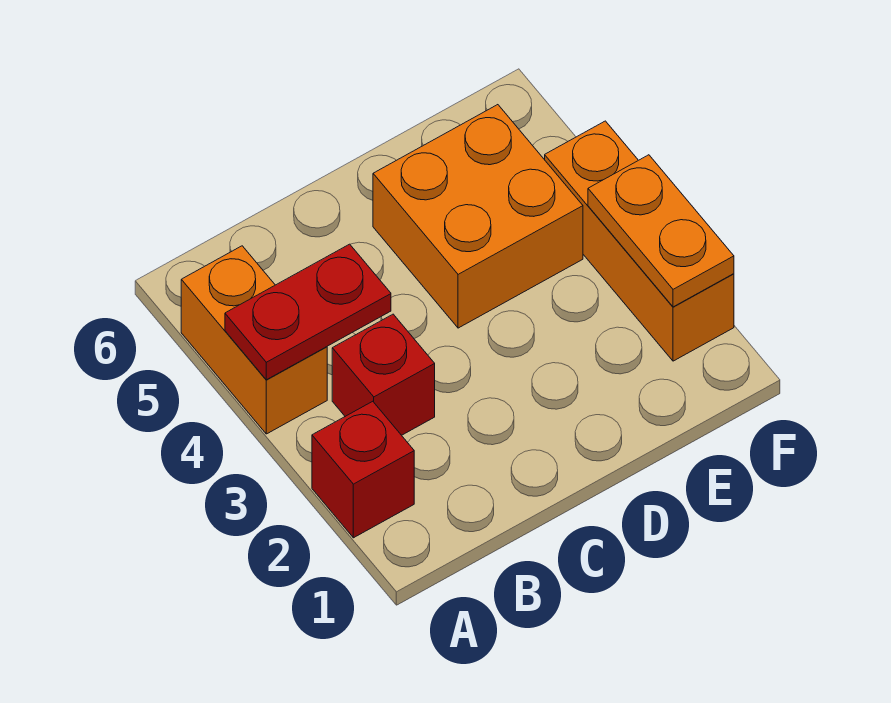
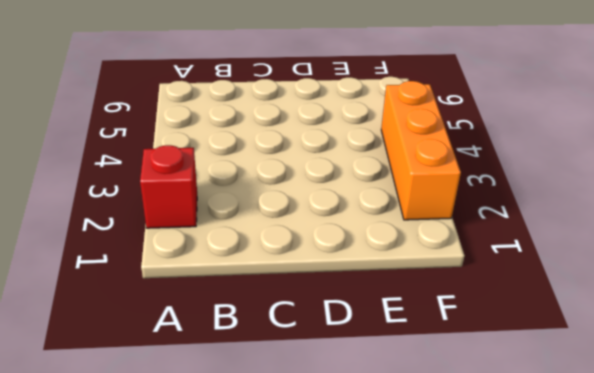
none -> orange brick A4:A5 level 1
none -> red brick B3 level 1

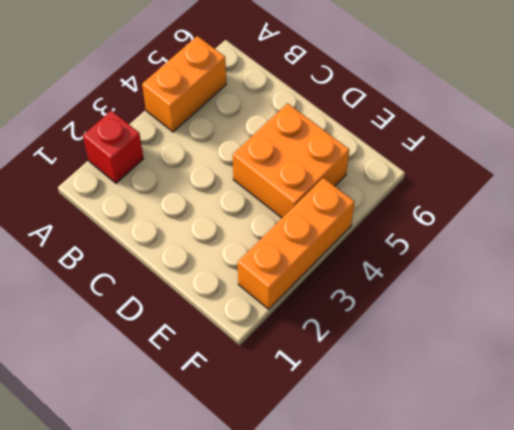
none -> red brick B3 level 1
none -> red plate A4:B4 level 2

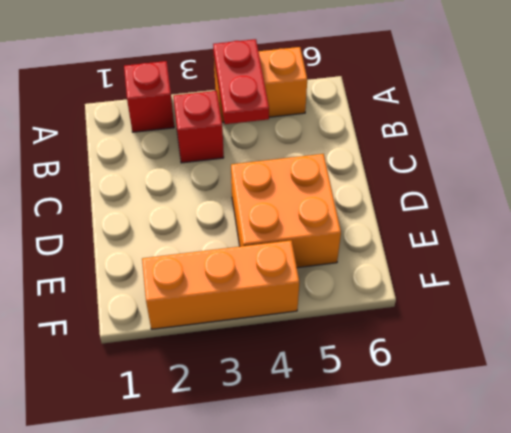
none -> orange plate F2:F3 level 2

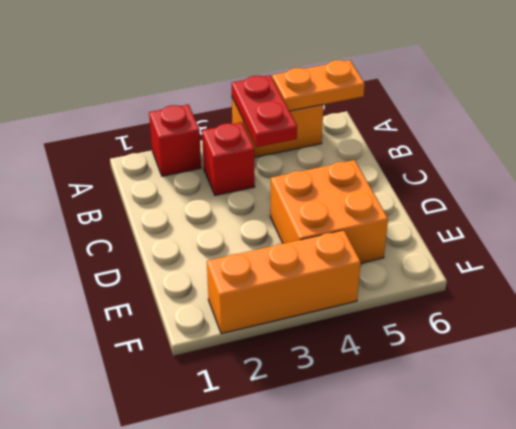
orange plate A5:A6 level 2 -> orange plate F2:F3 level 2

